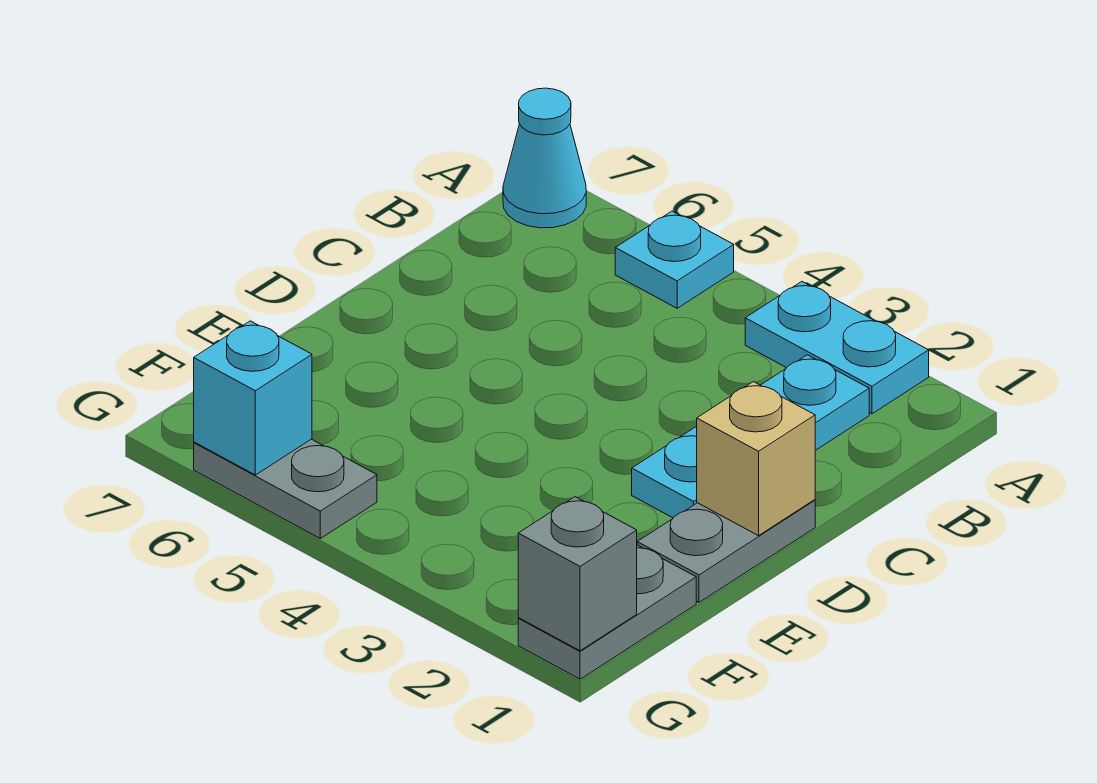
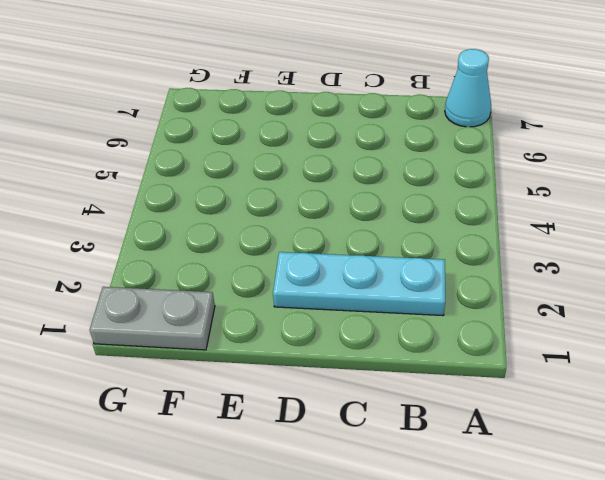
none -> cyan plate A2:A3 level 1
none -> cyan plate A5 level 1

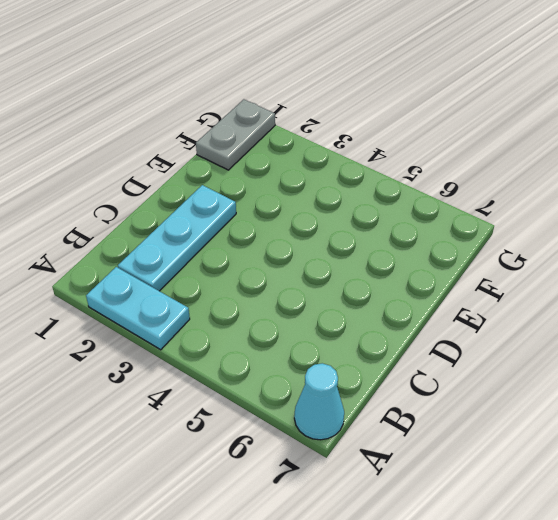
none -> cyan plate A5 level 1
none -> grey plate D1:E1 level 1

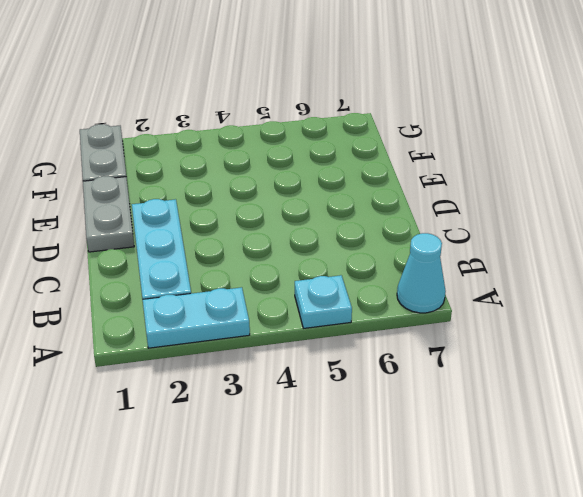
none -> grey plate G5:G6 level 1
none -> tan brick D1 level 2

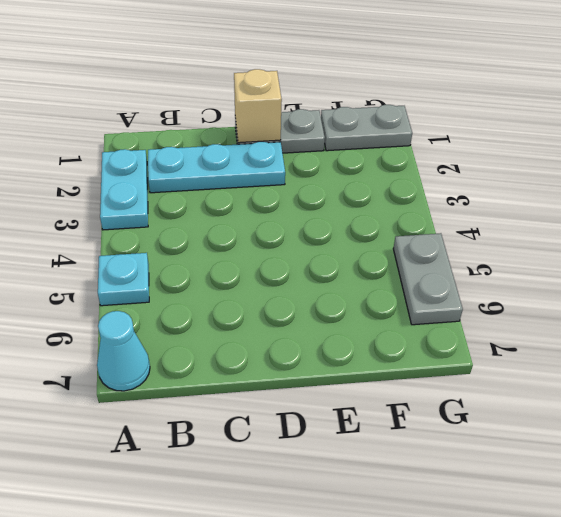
none -> grey brick G1 level 2
none -> cyan brick G6 level 2

